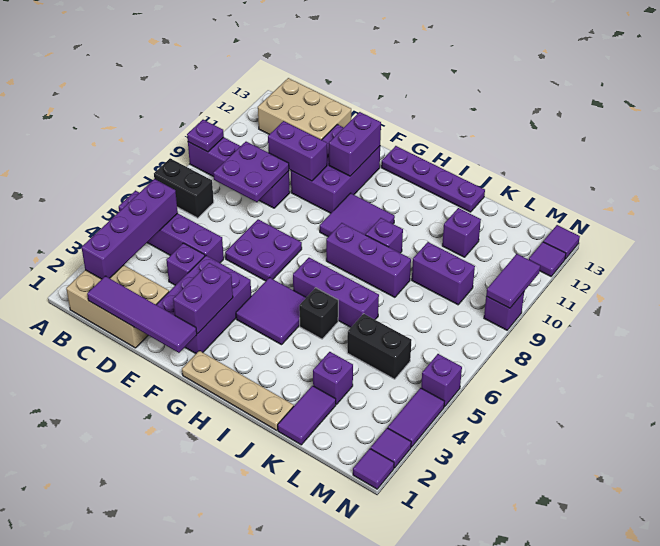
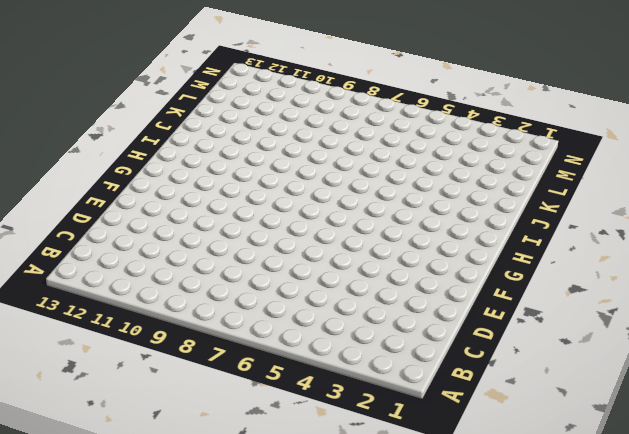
none -> purple brick A5:D5 level 1
none -> black brick A7:B7 level 1
none -> purple brick A9:D9 level 1
none -> tan brick B1:D2 level 1

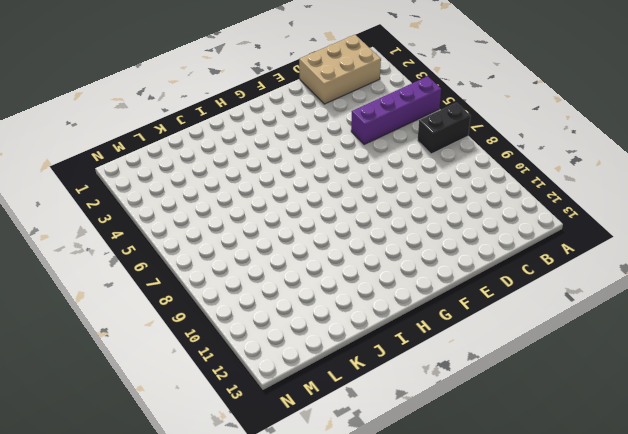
none -> purple brick A9:D9 level 1
none -> tan brick B12:D13 level 1
none -> purple brick D4 level 1
none -> purple brick E2:F4 level 1

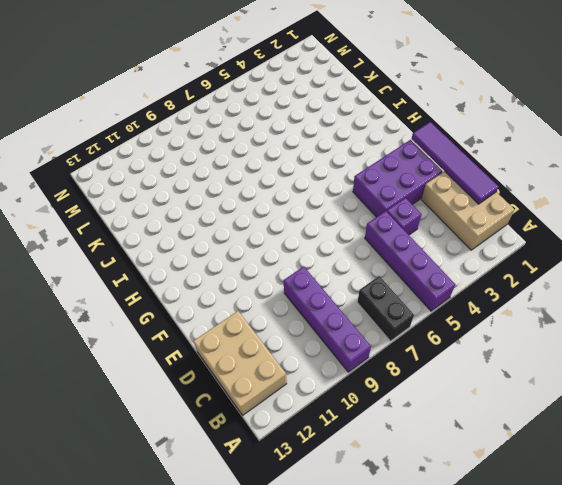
none -> purple plate E6:F7 level 1
none -> purple brick E10:F12 level 1
none -> tan plate G1:J1 level 1
none -> purple tile G4:H5 level 1

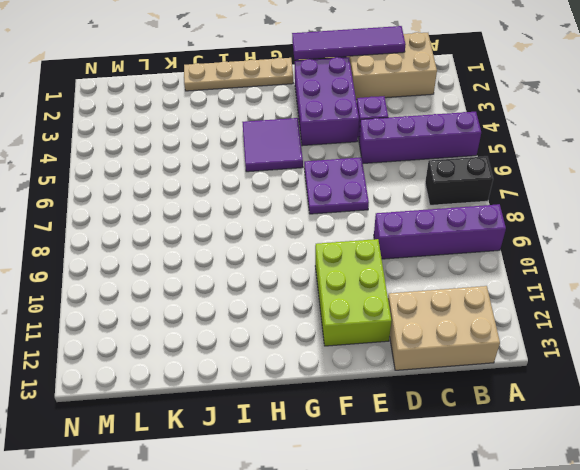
lime brick E10:F12 level 1 -> purple brick E10:F12 level 1
none -> purple tile G9:H10 level 1
none -> purple plate G13:J13 level 1
none -> purple brick H6:J6 level 1
none -> purple brick H8:J8 level 1

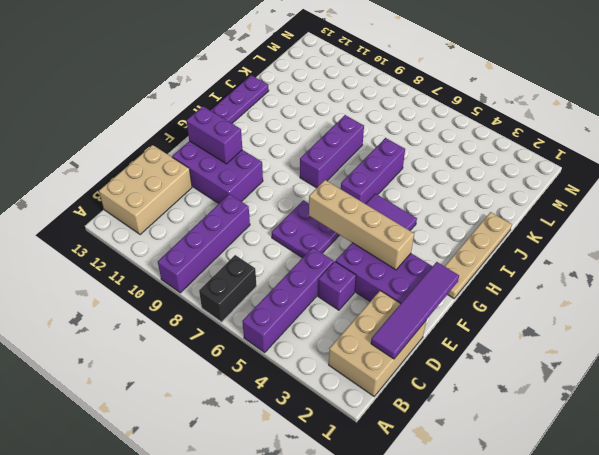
tan brick F3:F6 level 2 -> purple brick F2:F3 level 2
none -> purple tile G9:H10 level 1
none -> black brick I5 level 1
none -> purple brick I9 level 1
none -> purple tile K1:K2 level 1

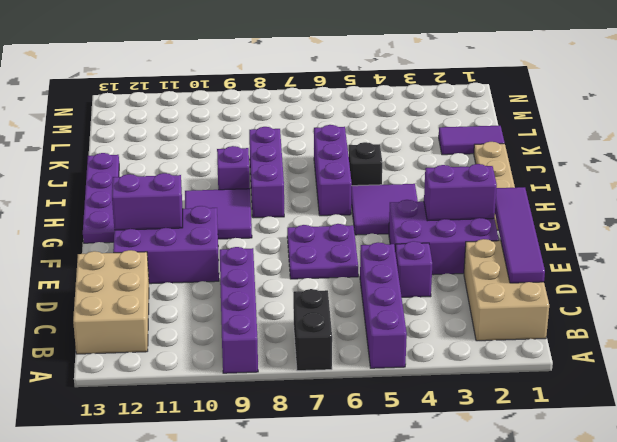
none -> purple brick K3 level 1
none -> black brick K5:L5 level 1
none -> purple brick K9:L9 level 1
none -> purple brick K11 level 1

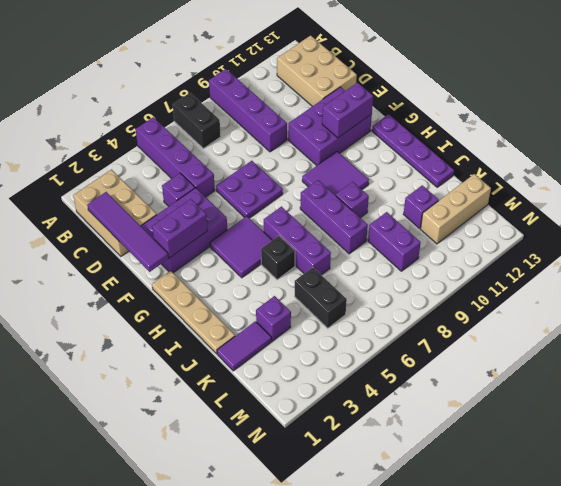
tan brick L11:L13 level 1 -> none
none -> purple tile N1 level 1
none -> purple tile N2 level 1
none -> purple tile N3:N4 level 1
none -> purple brick N5 level 1

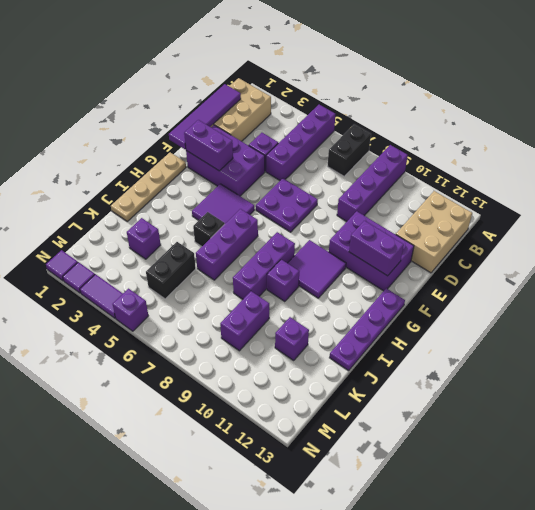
none -> purple tile K1:K2 level 1
none -> purple brick N9 level 1
none -> purple tile N12 level 1
none -> purple tile N13 level 1

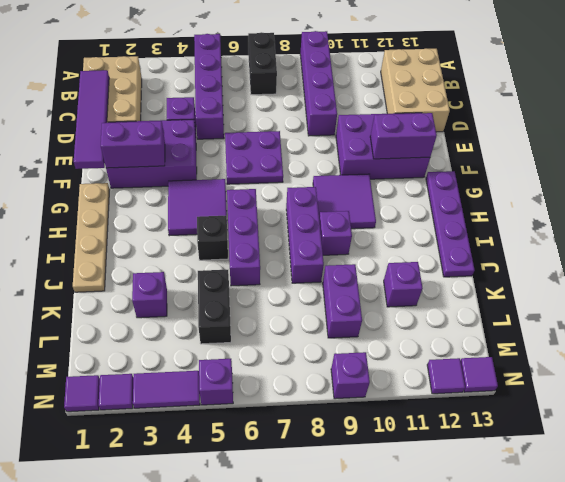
none -> purple tile K1:K2 level 1
none -> purple plate A9 level 2
none -> purple brick B2:B5 level 2
none -> purple plate C8:D9 level 2

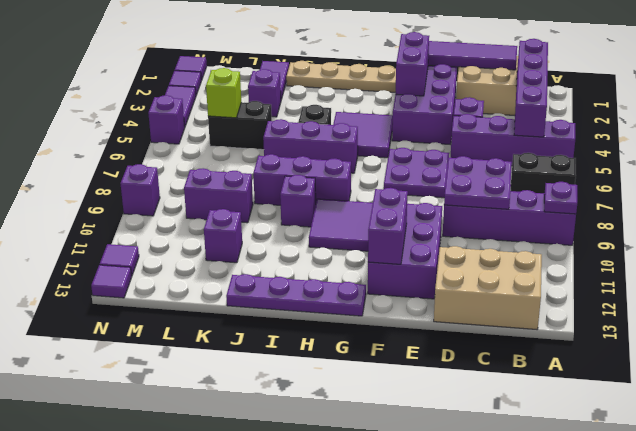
lime brick L5 level 2 -> none
none -> purple brick D10:E10 level 2
none -> purple tile N9:N10 level 2

